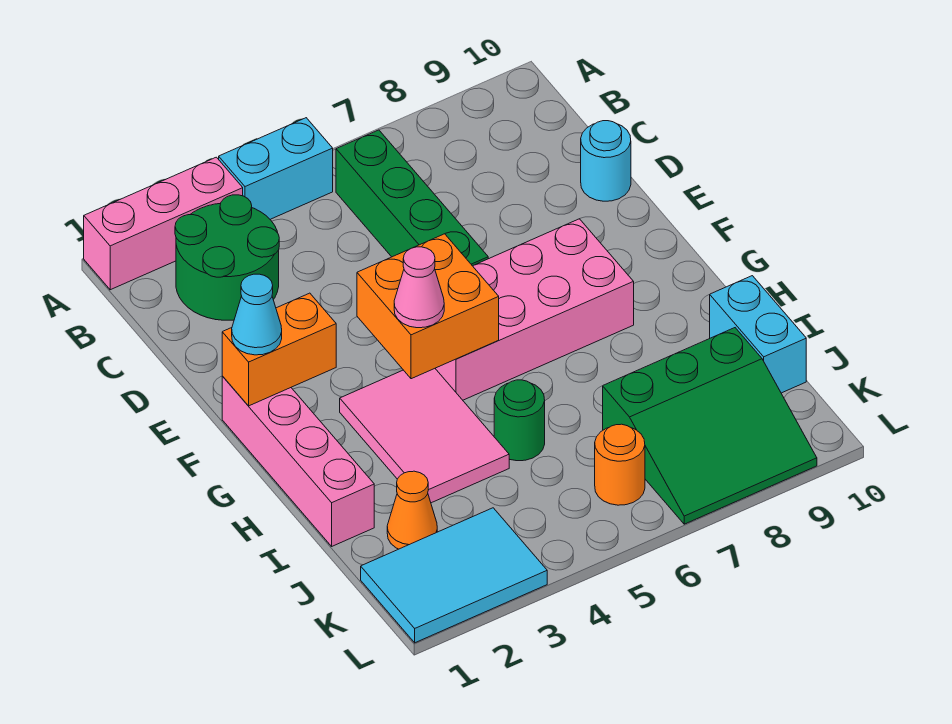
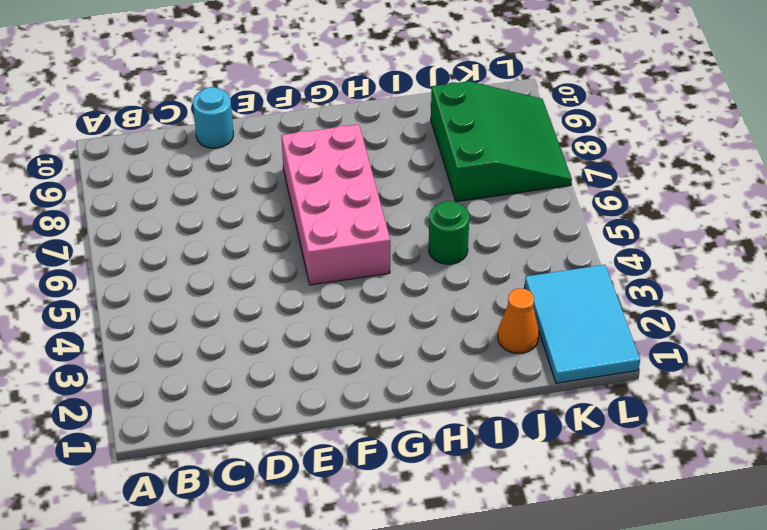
none -> pink brick A1:A3 level 1
none -> cyan brick A4:A5 level 1
none -> green round brick B2:C3 level 1

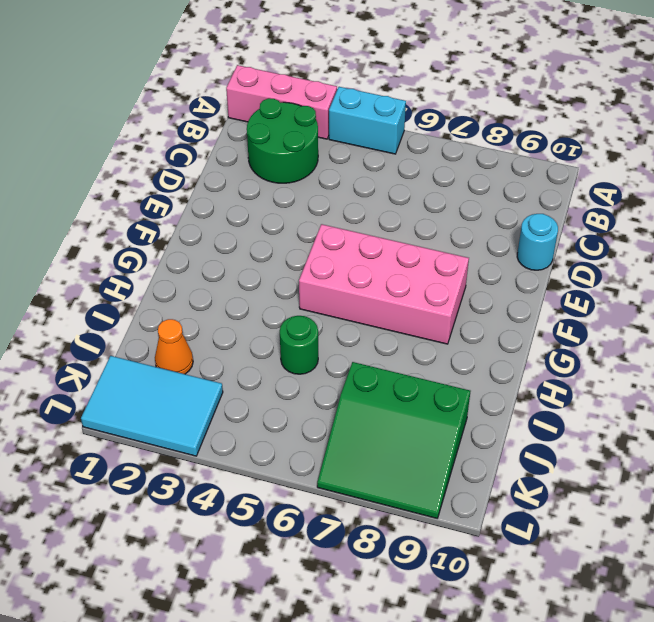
none -> green brick B6:E6 level 1
none -> pink brick F1:I1 level 1
none -> pink tile G3:I4 level 1

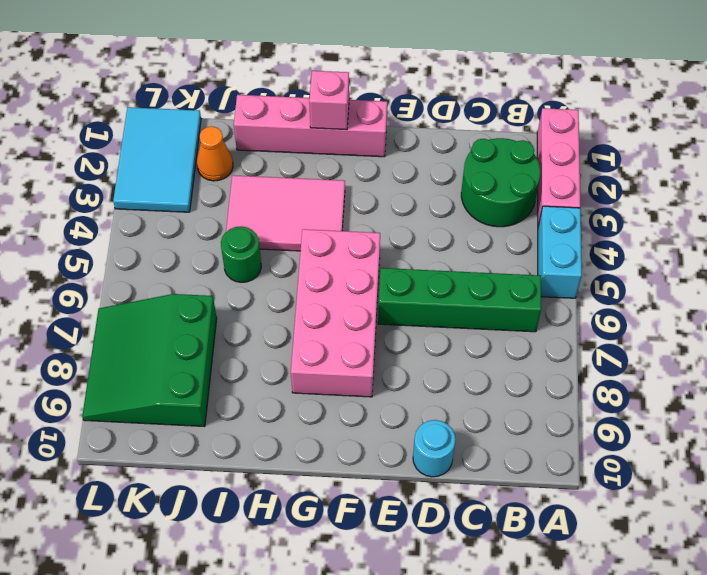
pink brick G1 level 2 -> none
none -> cyan brick I10:J10 level 1
none -> orange round brick K6 level 1
none -> orange brick F1:F2 level 2

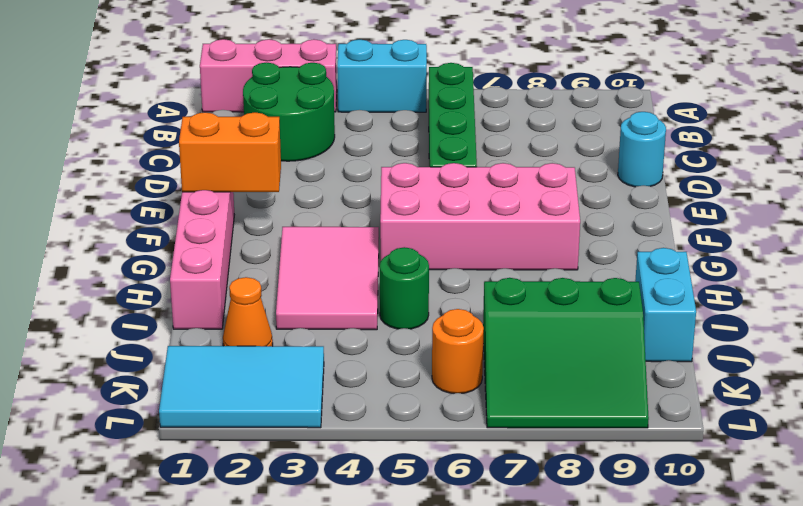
none -> orange brick F4:G5 level 2
none -> cyan cone F1 level 3
none -> pink cone G4 level 3

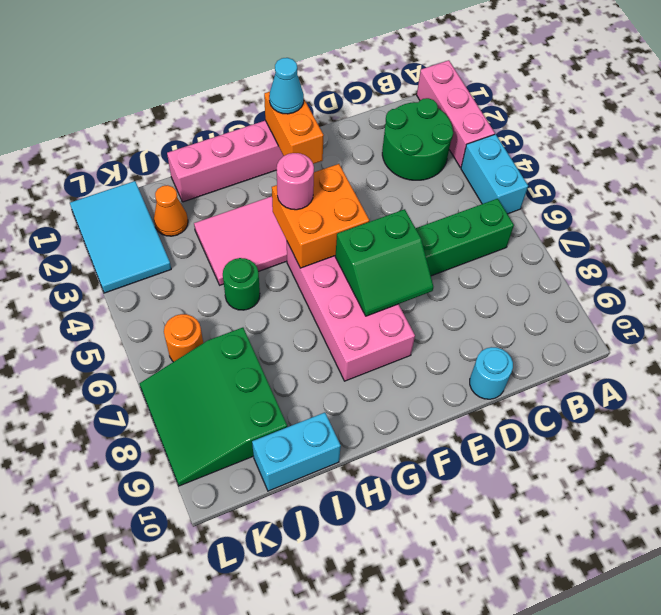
green slope E6:F7 level 2 top 6 -> none
pink round brick G4 level 3 -> pink cone G4 level 3

